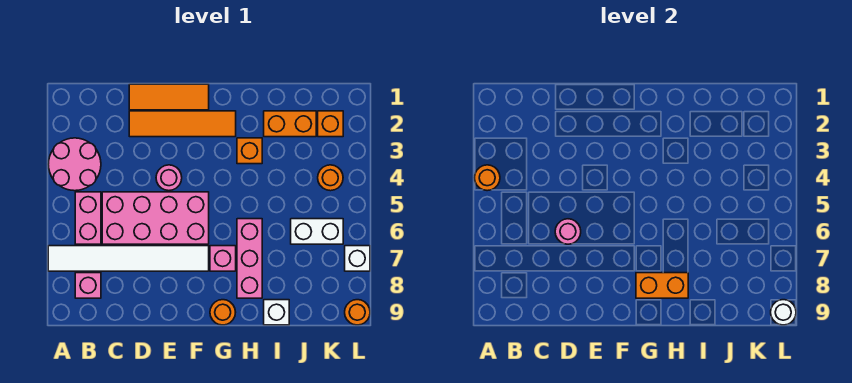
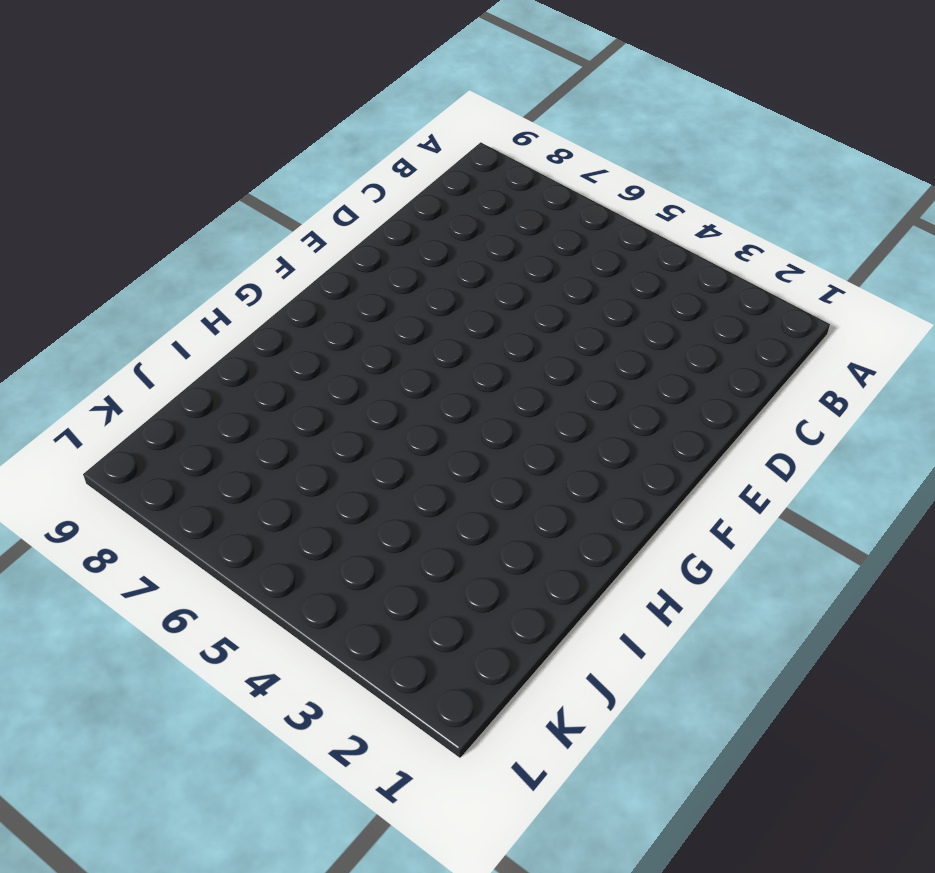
none -> pink round brick A3:B4 level 1
none -> white tile A7:F7 level 1
none -> pink brick B5:B6 level 1

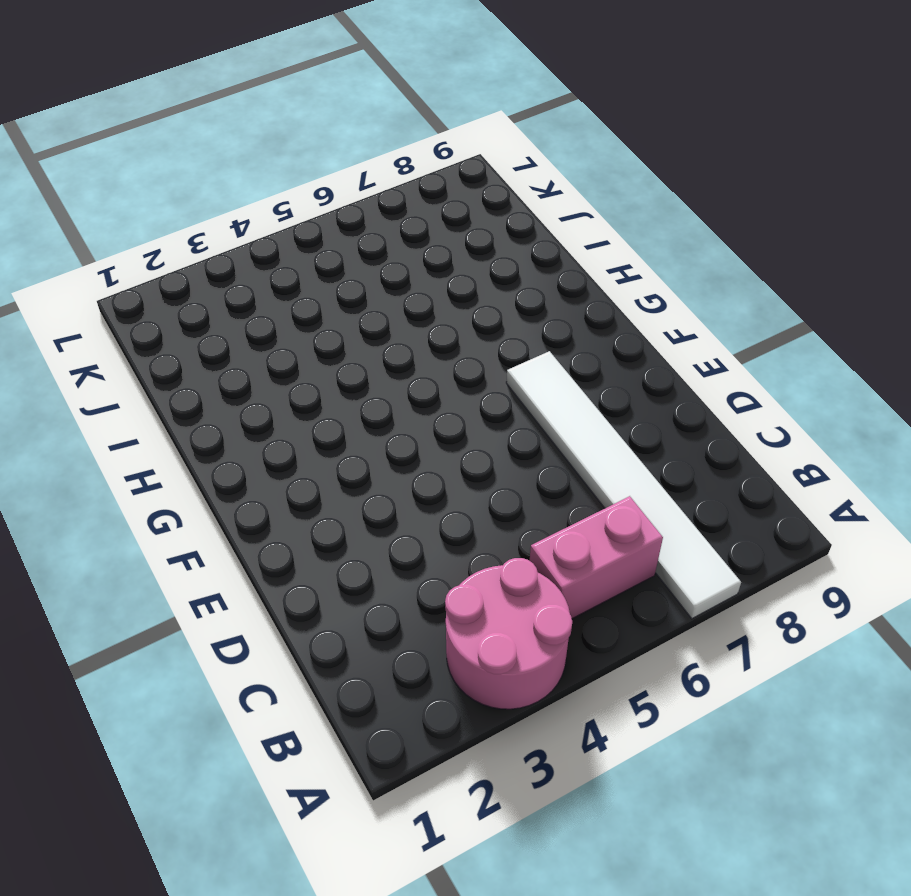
none -> pink brick B8 level 1
none -> pink brick C5:F6 level 1
none -> orange tile D1:F1 level 1

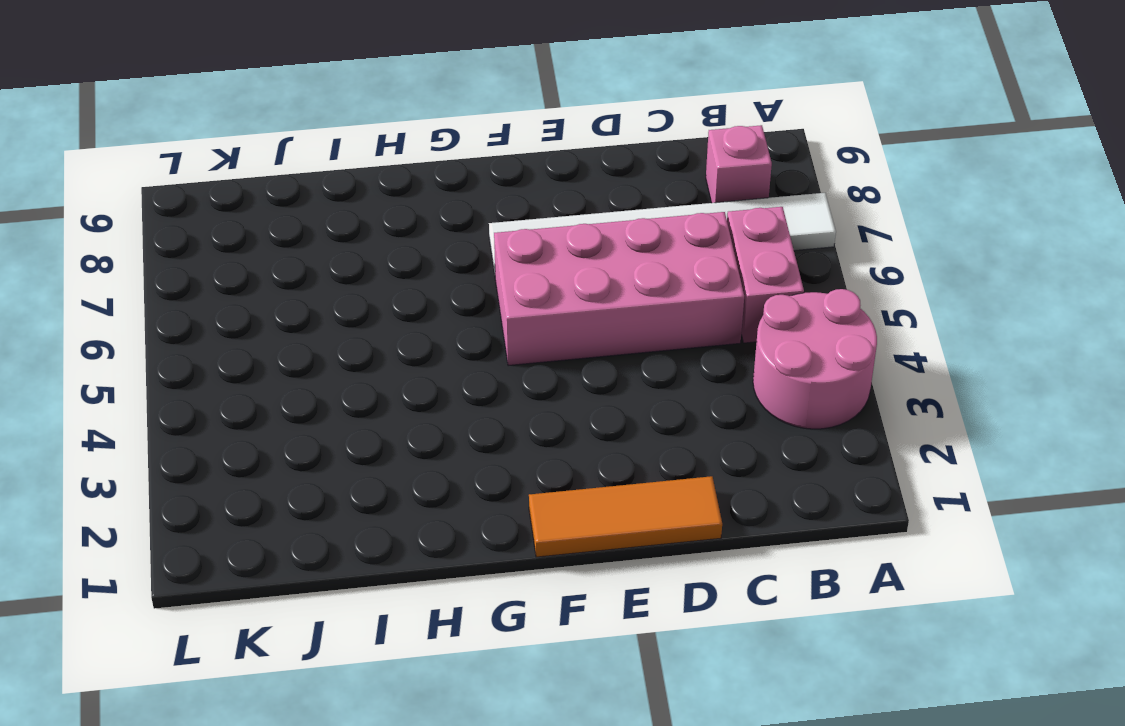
none -> orange tile D2:G2 level 1
none -> pink round brick E4 level 1
none -> pink brick G7 level 1

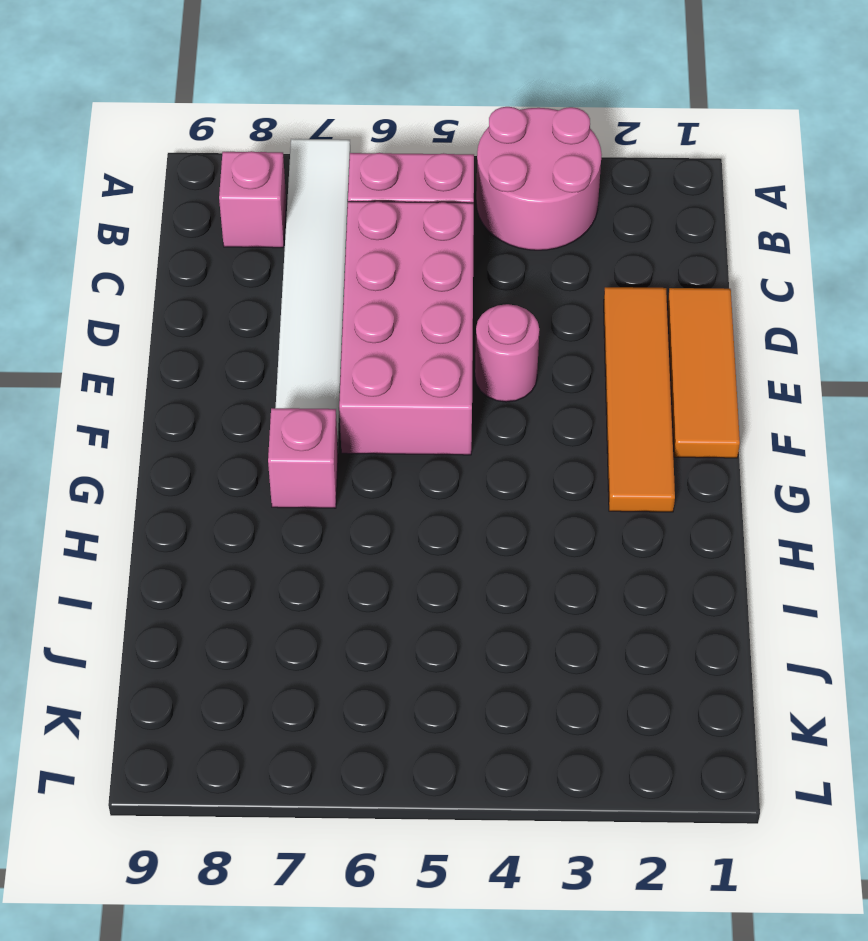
none -> orange round brick G9 level 1
none -> orange brick H3 level 1
none -> pink brick H6:H8 level 1

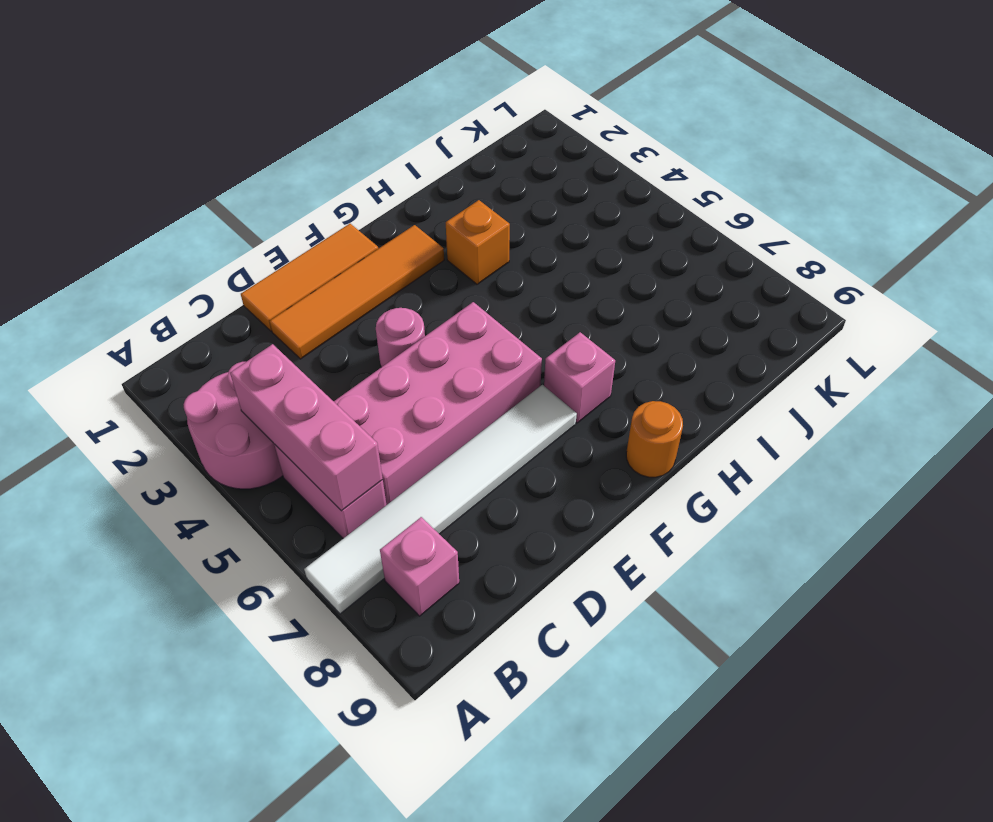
pink brick B4:B6 level 2 -> pink brick H6:H8 level 1
none -> orange brick I2:J2 level 1
none -> white brick I9 level 1
none -> white brick J6:K6 level 1

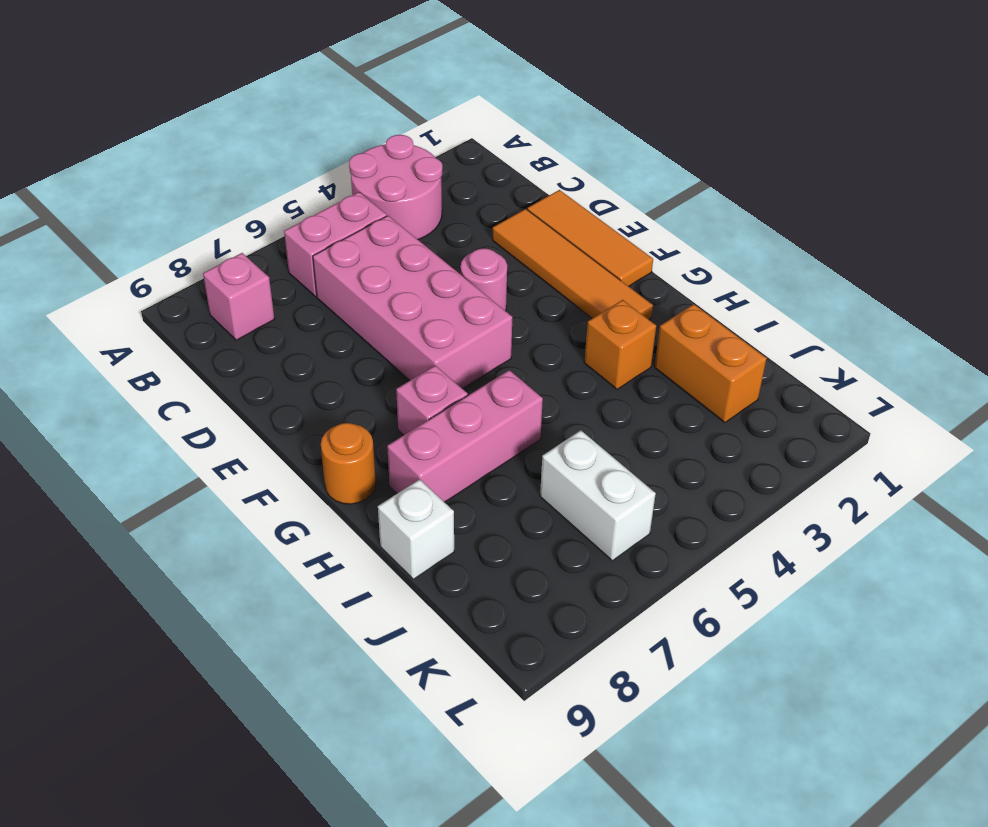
none -> white tile A7:F7 level 1
none -> orange brick K2 level 1
none -> orange round brick K4 level 1

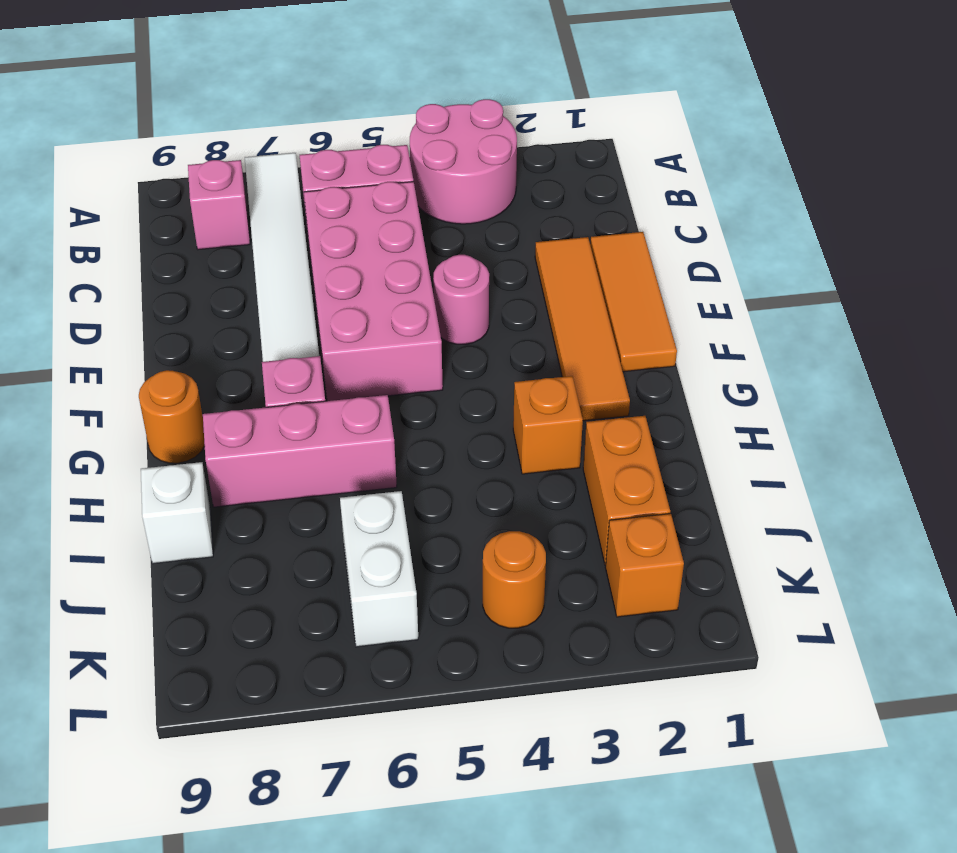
none -> white brick L7 level 1
none -> orange round brick L9 level 1
none -> orange round brick A4 level 2

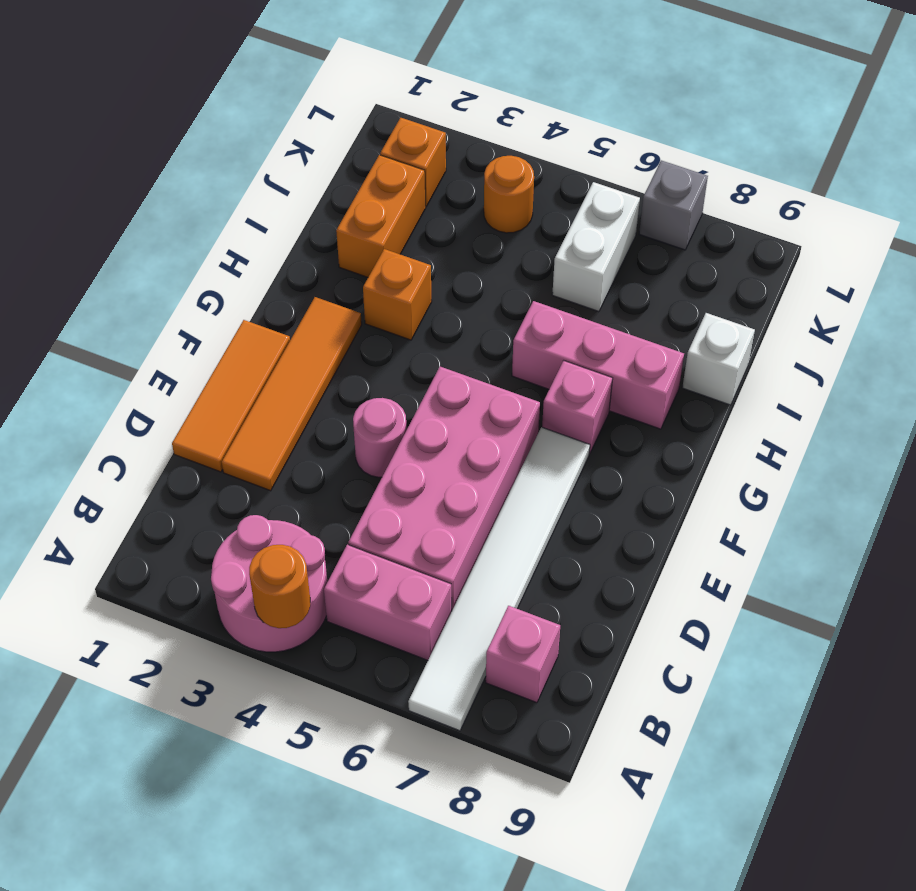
grey brick L7 level 1 -> white brick L7 level 1
none -> orange round brick G9 level 1
none -> orange round brick L9 level 1
none -> pink round brick D6 level 2

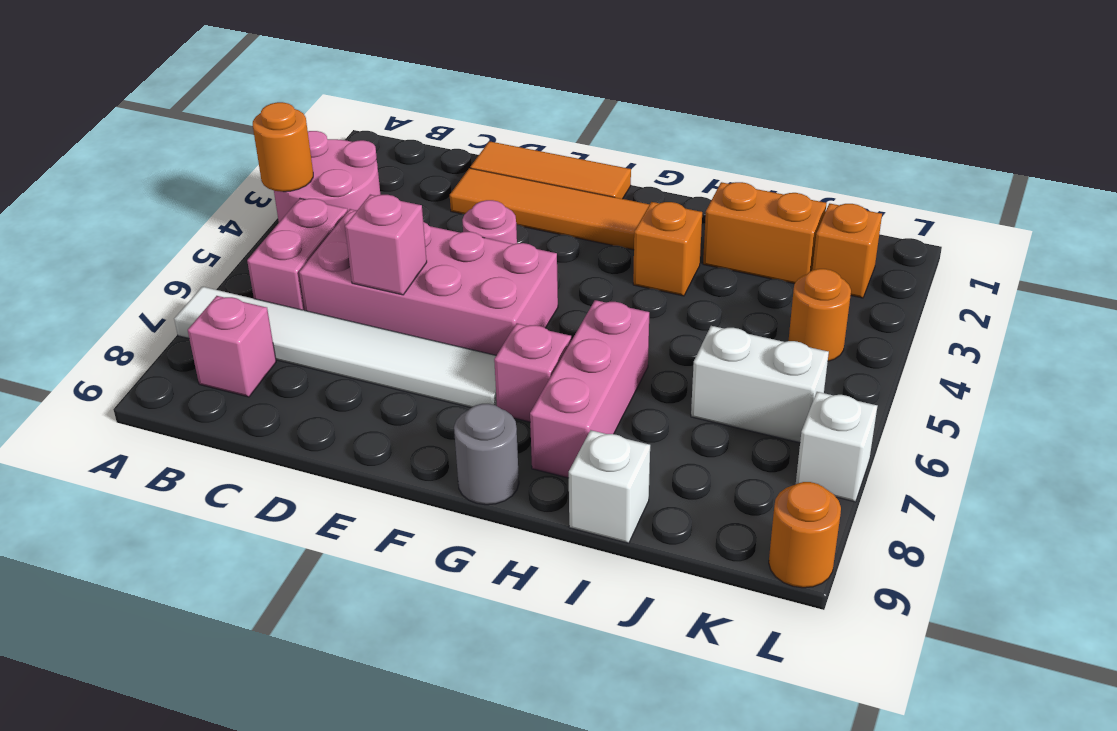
pink brick D6 level 2 -> pink round brick D6 level 2
grey round brick G9 level 1 -> orange round brick G9 level 1
none -> orange brick G8:H8 level 2
none -> white round brick L9 level 2

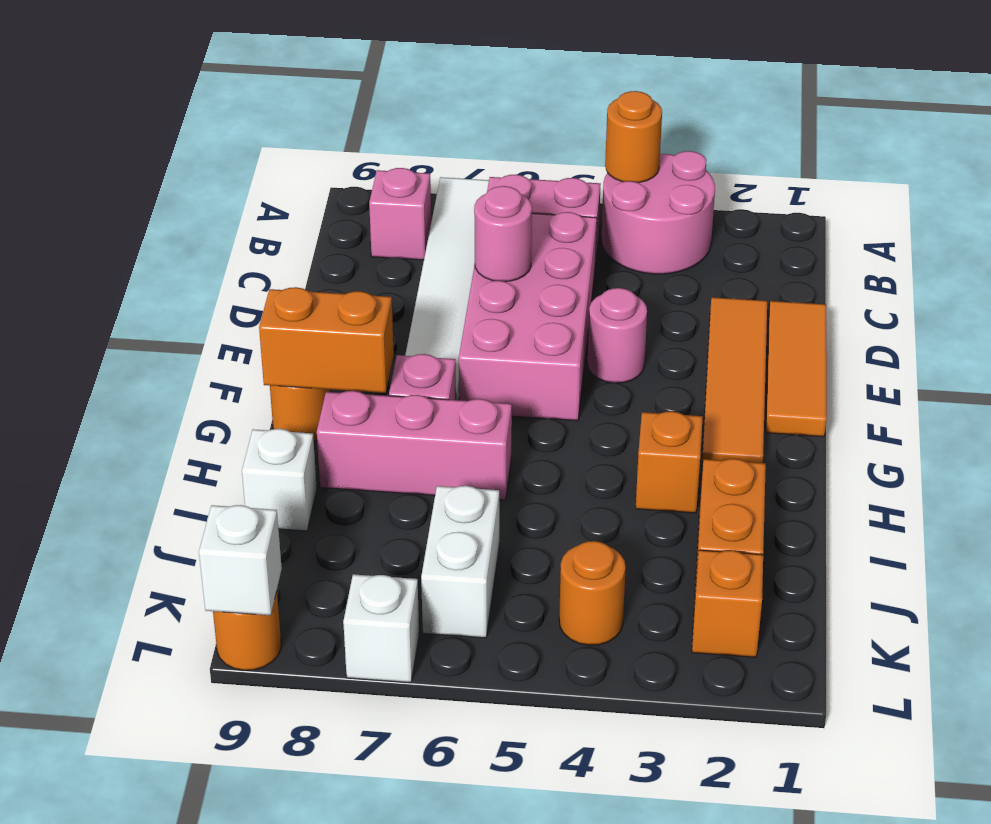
orange brick G8:G9 level 2 -> orange brick G8:H8 level 2
white brick L9 level 2 -> white round brick L9 level 2

